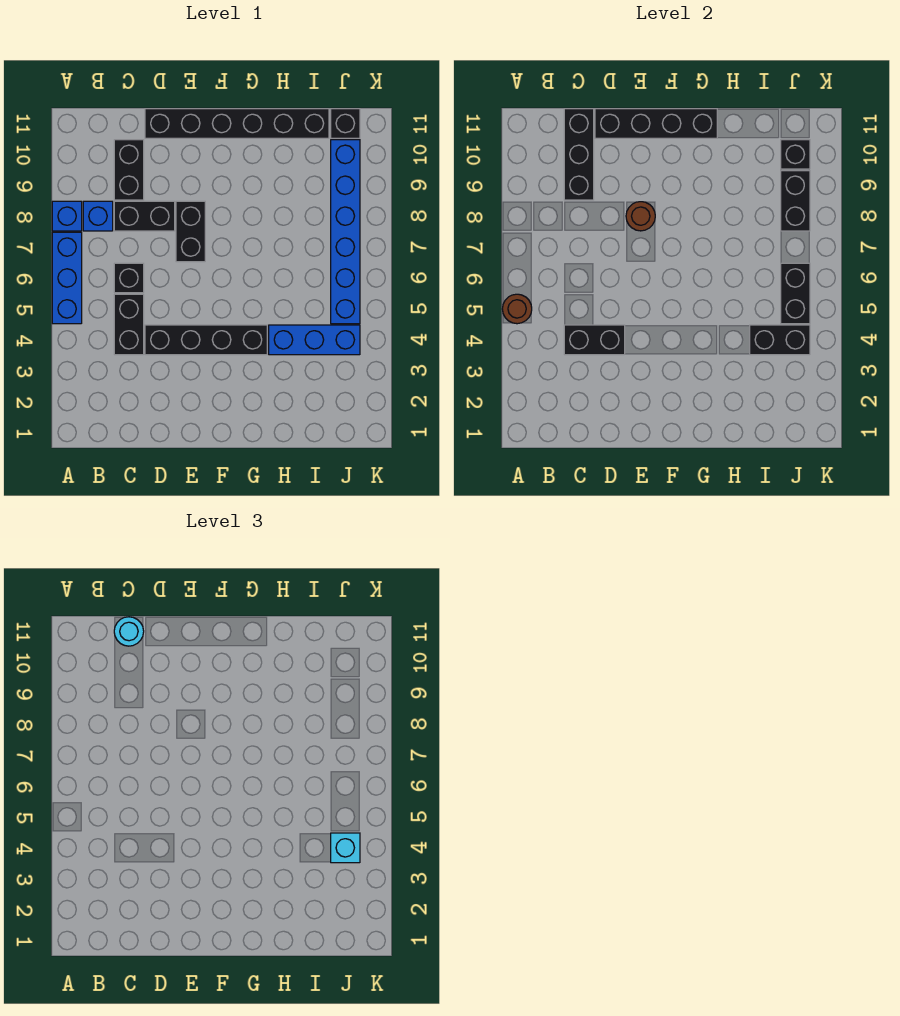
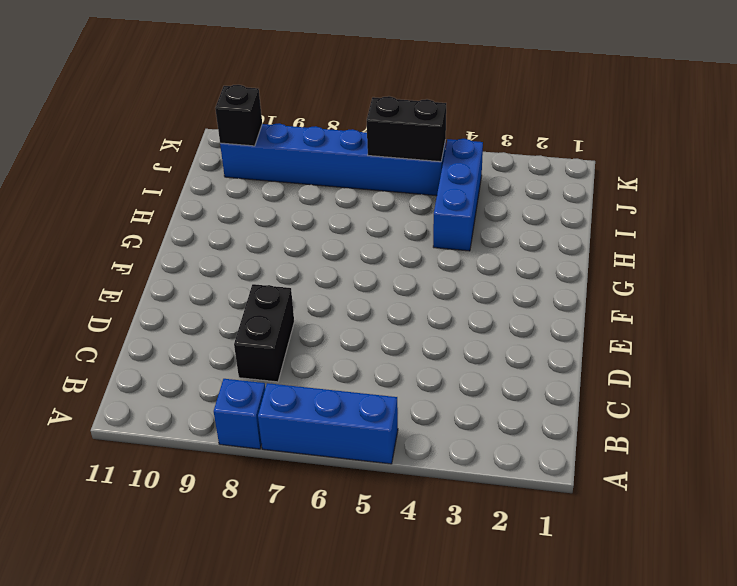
none -> blue brick B8 level 1
none -> black brick C4:C5 level 1
none -> black brick C6 level 1

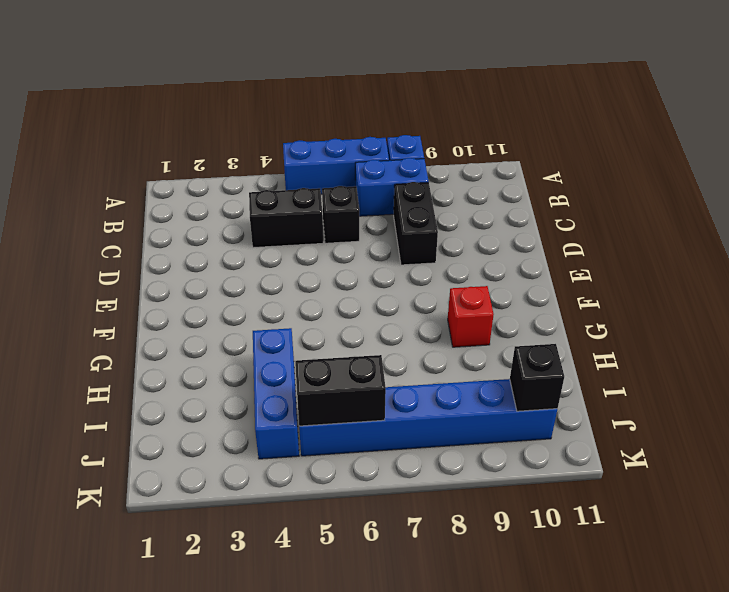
blue brick B7:B8 level 1 -> blue brick B8 level 1
red brick G9 level 1 -> none
none -> black brick C9:C10 level 1
none -> black brick D4:G4 level 1
none -> black brick D11:I11 level 1

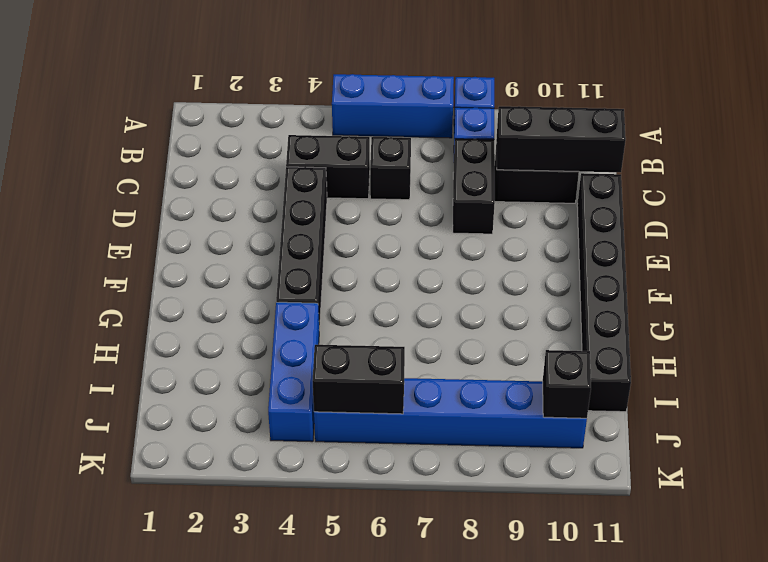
none -> black brick E7:E8 level 1
none -> black brick J11 level 1
none -> brown round brick A5 level 2

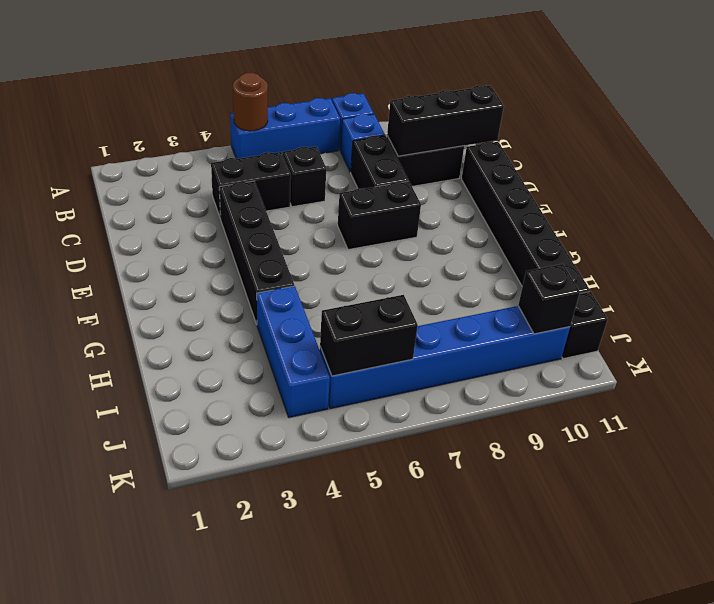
none -> black brick C4:D4 level 2
none -> black brick D11:G11 level 2
none -> brown round brick E8 level 2

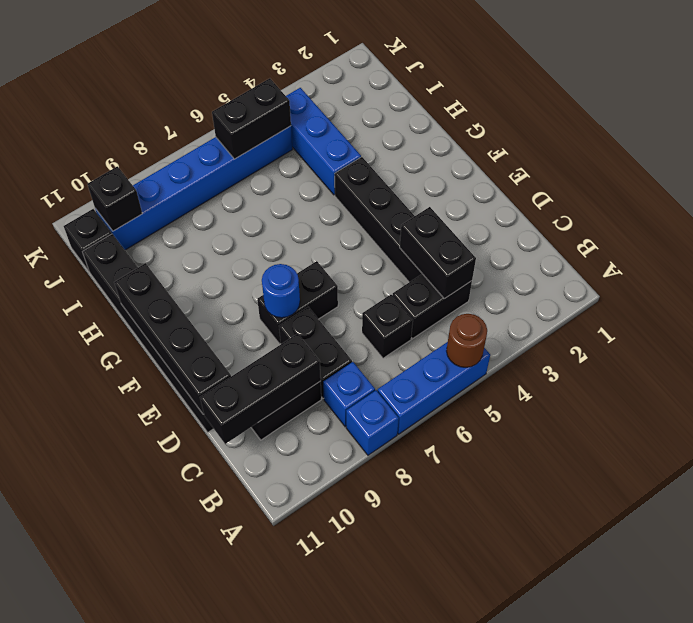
blue round brick E8 level 2 -> brown round brick E8 level 2
none -> black brick I4:J4 level 2
none -> black brick J8:J9 level 2
none -> cyan round brick C11 level 3

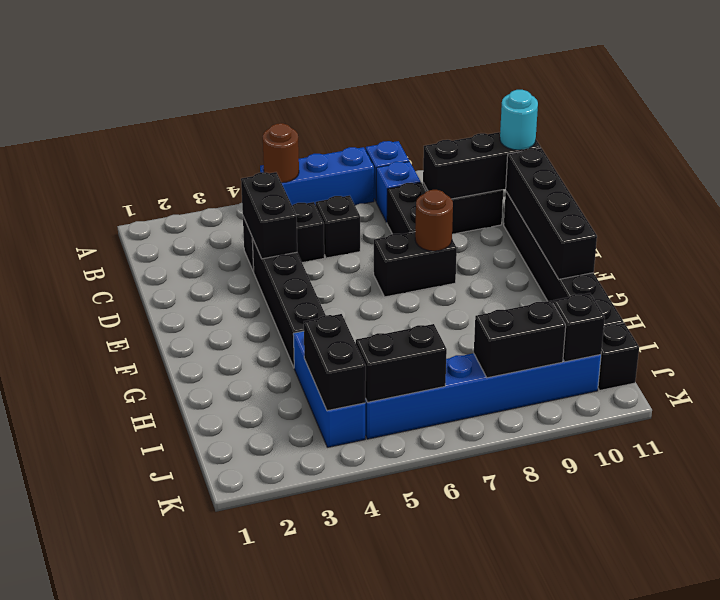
none -> cyan brick J4 level 3

